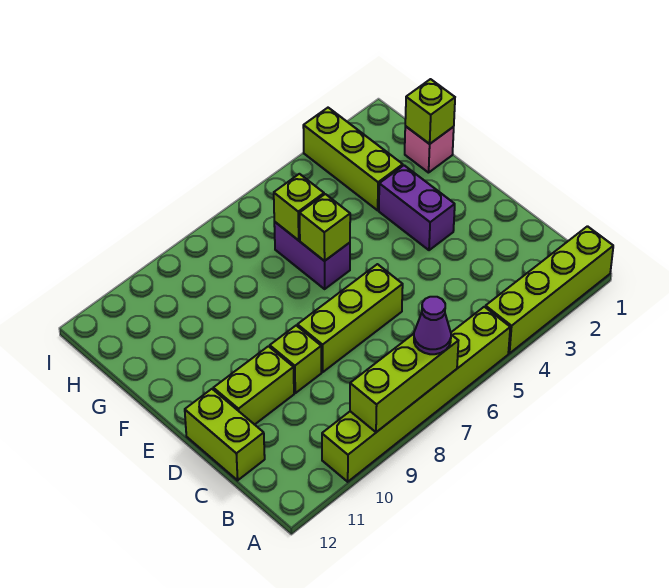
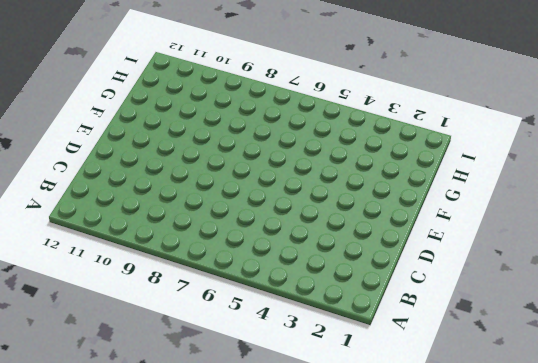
none -> lime brick A1:A4 level 1
none -> lime brick A5:A10 level 1
none -> lime brick C12:D12 level 1

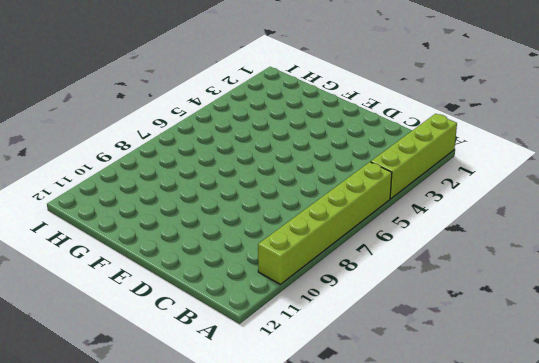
none -> lime brick C12:D12 level 1
none -> lime brick D6:D8 level 1
none -> lime brick D9 level 1

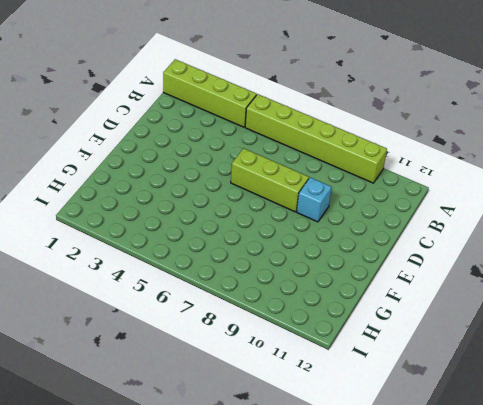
cyan brick D9 level 1 -> lime brick D9 level 1
none -> lime brick C12:D12 level 1
none -> lime brick D10:D11 level 1
none -> purple brick E3:F3 level 1

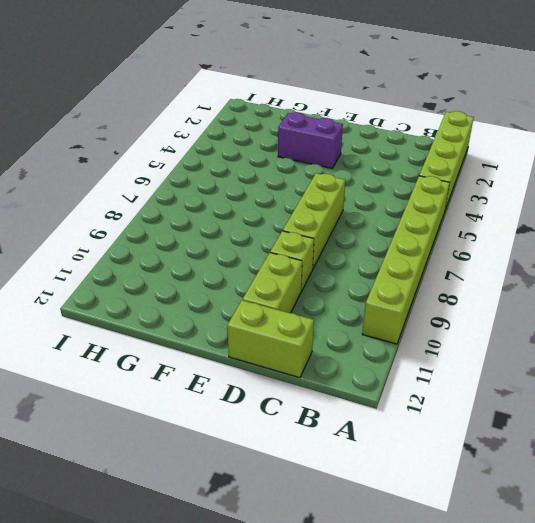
none -> purple brick F6:G6 level 1
none -> pink brick G1 level 1
none -> lime brick G3:I3 level 1

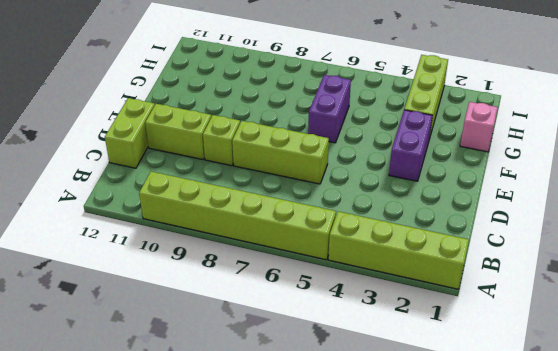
none -> lime brick A7:A9 level 2
none -> lime brick F6 level 2
none -> lime brick G1 level 2

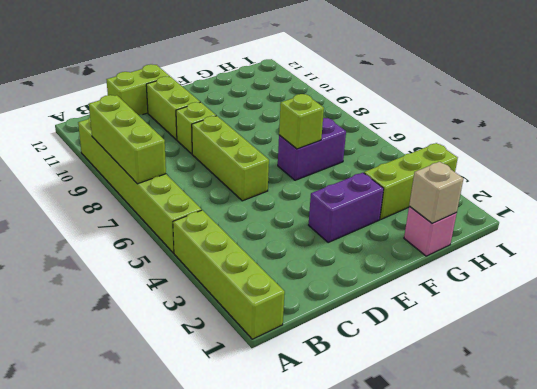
tan brick G1 level 2 -> lime brick G1 level 2
none -> lime brick G6 level 2
none -> purple cone A7 level 3

